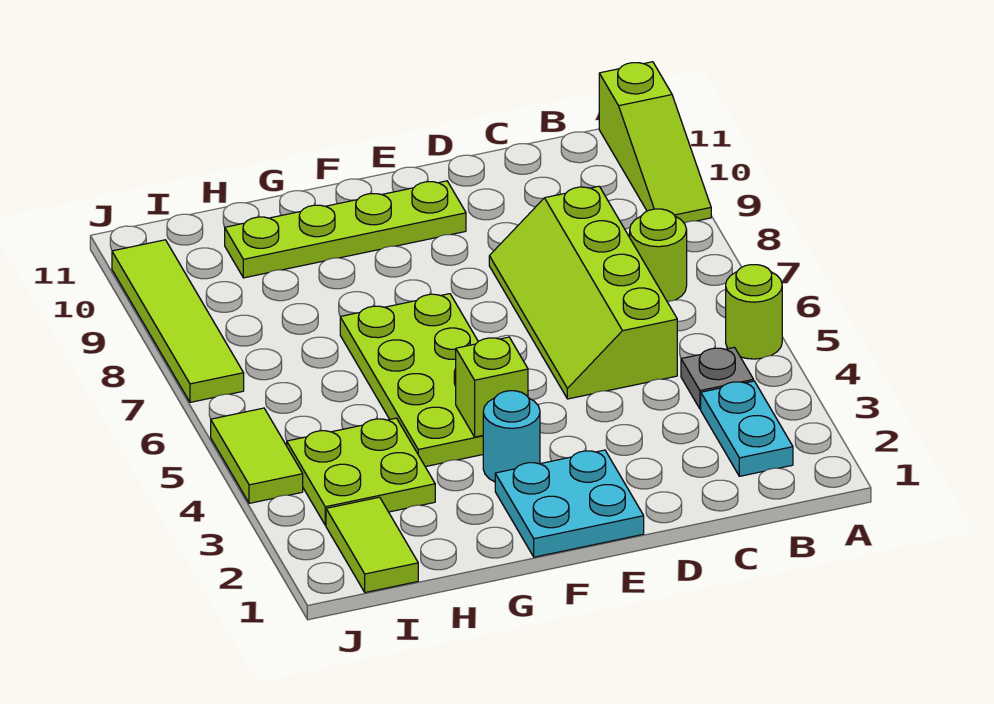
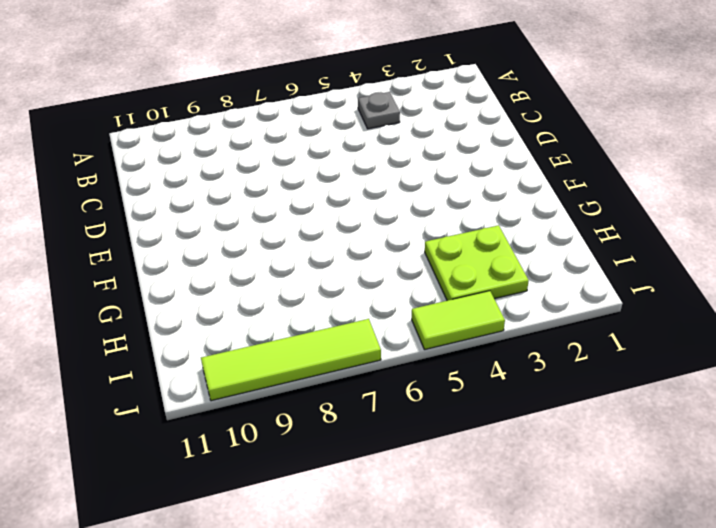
none -> lime round brick A5 level 1
none -> lime slope A9:A11 level 1 top 11
none -> cyan plate B2:B3 level 1

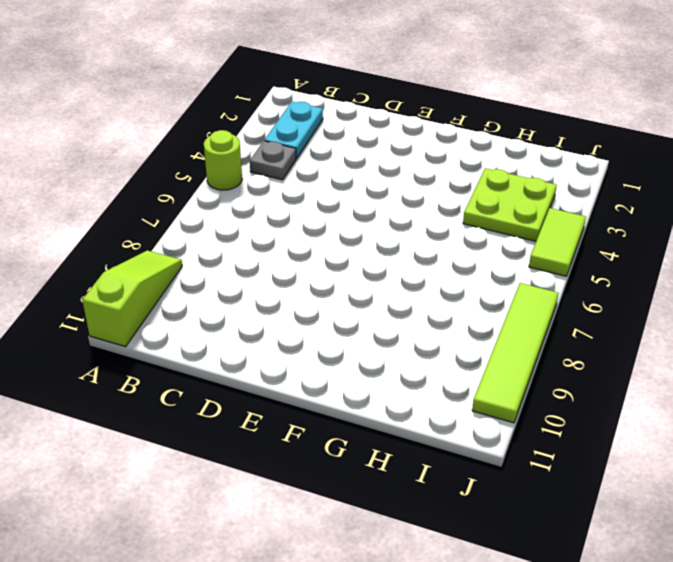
none -> lime round brick B7 level 1
none -> lime slope C5:D8 level 1 top C
none -> cyan plate E1:F2 level 1

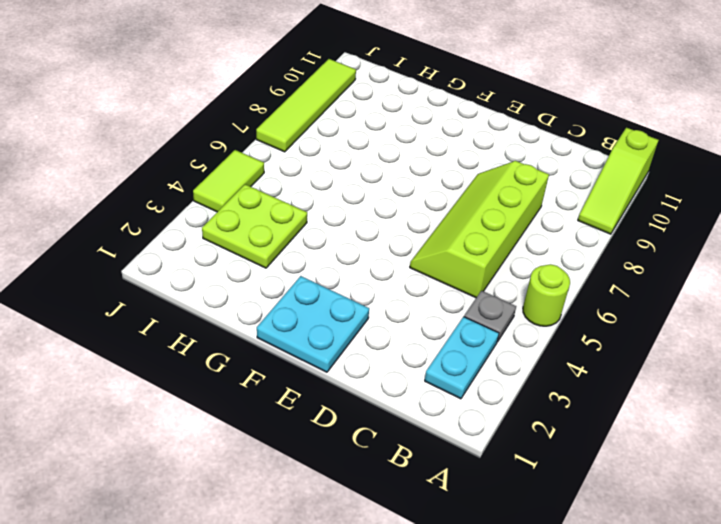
none -> lime round brick B7 level 1
none -> lime plate E10:H10 level 1
none -> cyan round brick F3 level 1

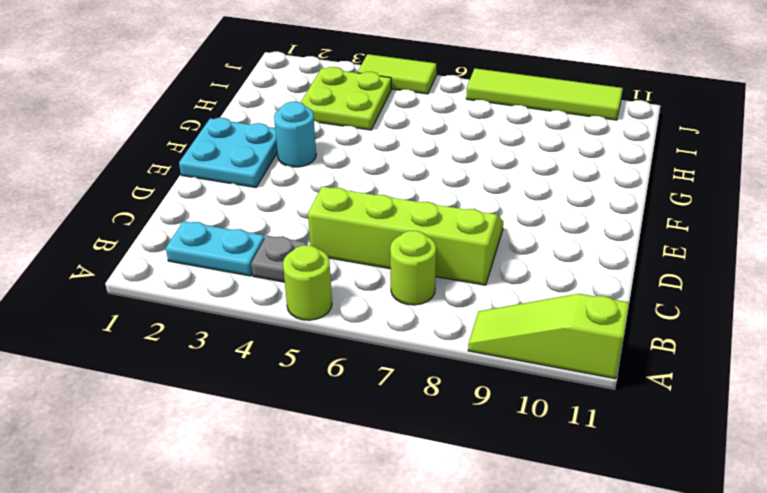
none -> lime plate E10:H10 level 1
none -> lime plate F4:G7 level 1
none -> lime tile I1:I2 level 1

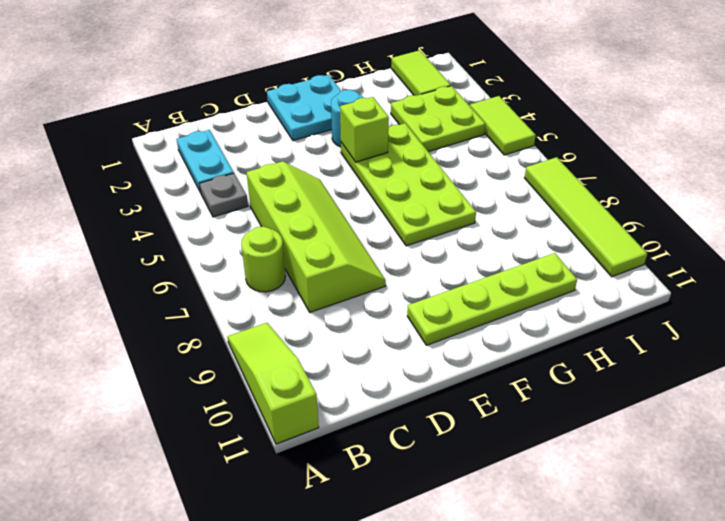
none -> lime round brick A5 level 1

